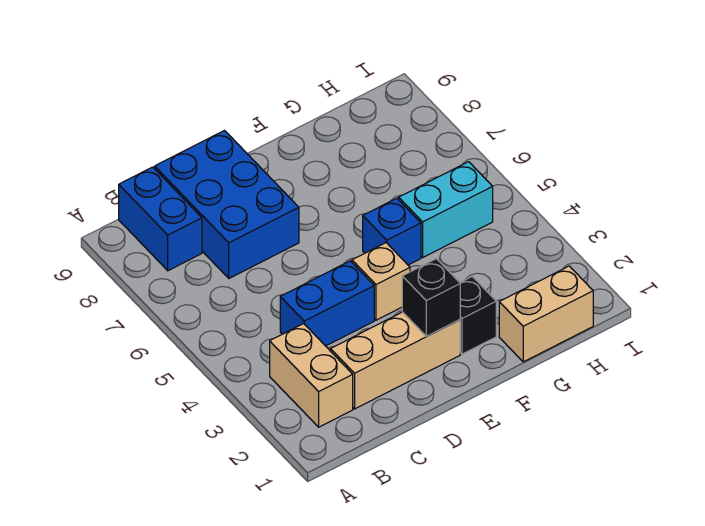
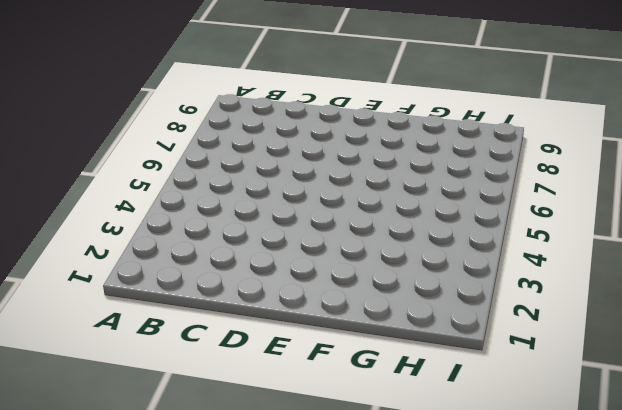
none -> tan brick B2:B3 level 1
none -> blue brick B8:B9 level 1

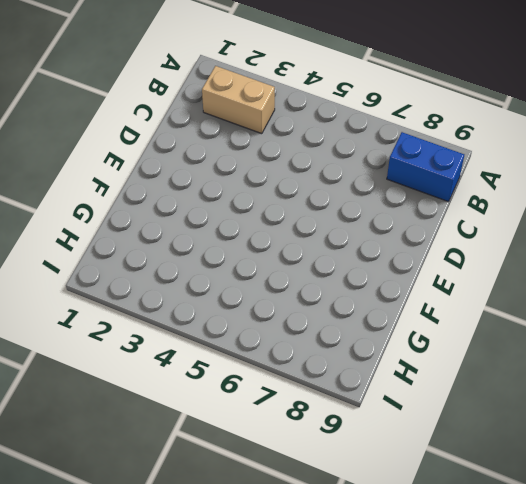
none -> tan brick C2:E2 level 1
none -> blue brick C4:D4 level 1

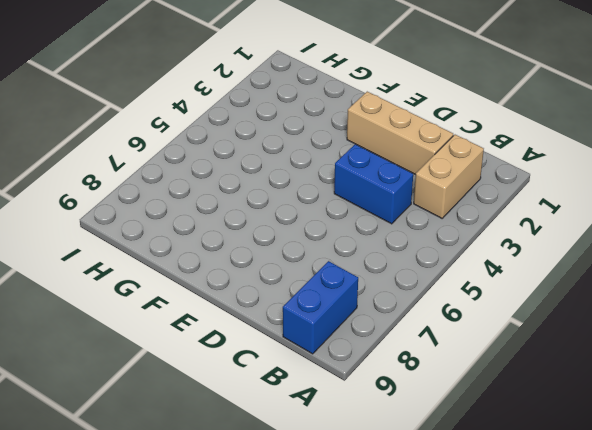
none -> blue brick C7:D9 level 1
none -> tan brick E4 level 1

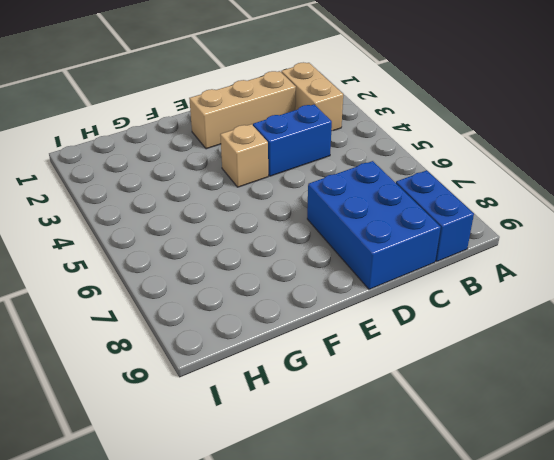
none -> black brick F2 level 1
none -> blue brick F5 level 1

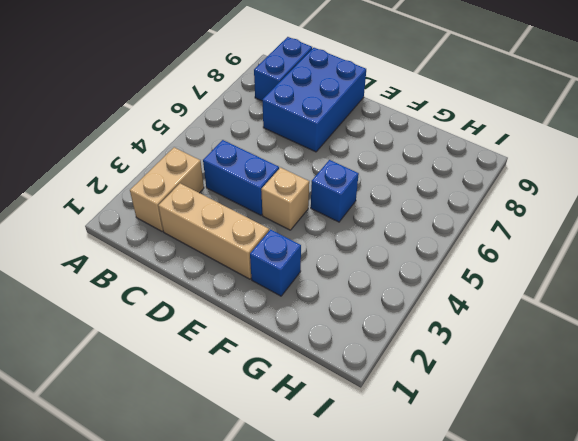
blue brick F2 level 1 -> black brick F2 level 1
none -> tan brick G1:H1 level 1
none -> cyan brick G5:H5 level 1

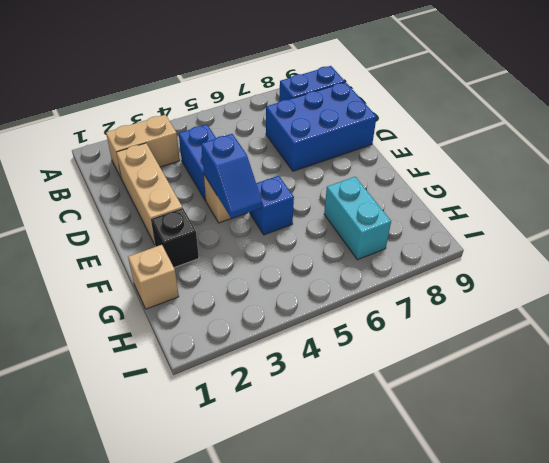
blue slope E4:F4 level 2 top E -> none
tan brick G1 level 1 -> tan brick G1:H1 level 1
cyan brick G7:H7 level 1 -> cyan brick G5:H5 level 1
none -> black brick E2 level 2

